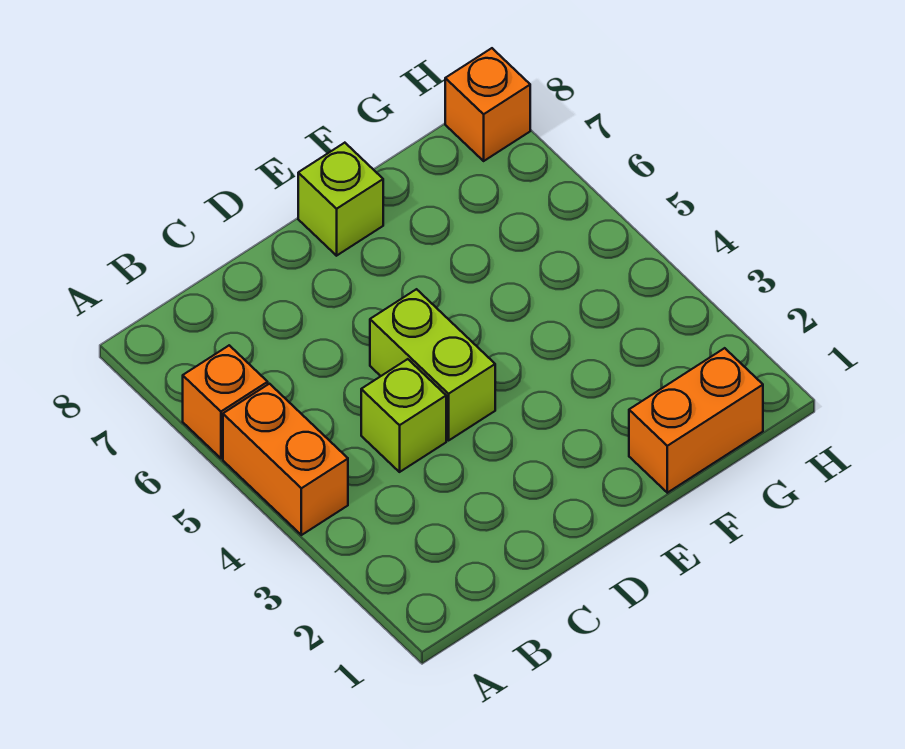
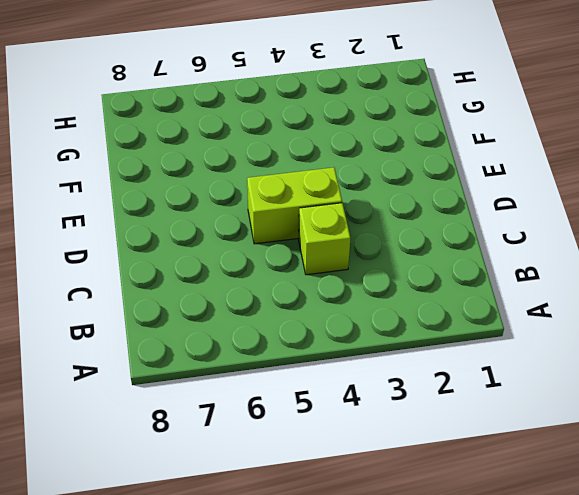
none -> orange brick A4:A5 level 1
none -> orange brick A6 level 1

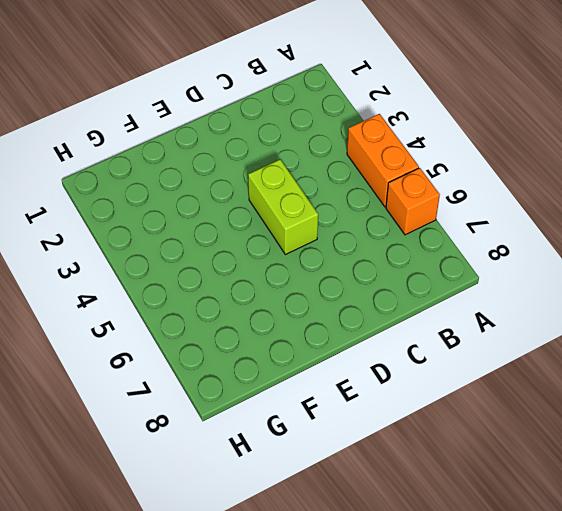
none -> lime brick C4 level 1
none -> lime brick E8 level 1

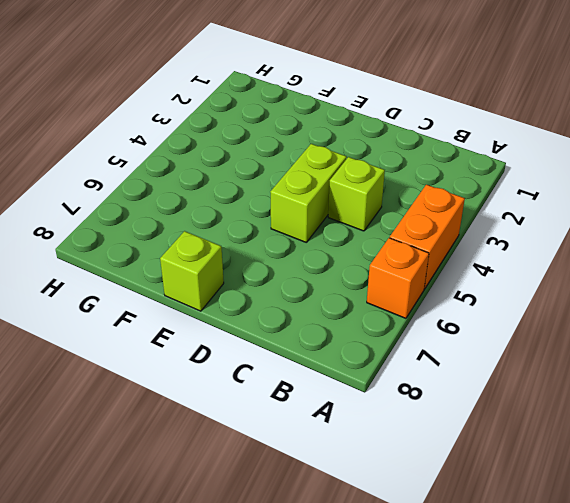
none -> orange brick F1:G1 level 1
none -> orange brick H8 level 1

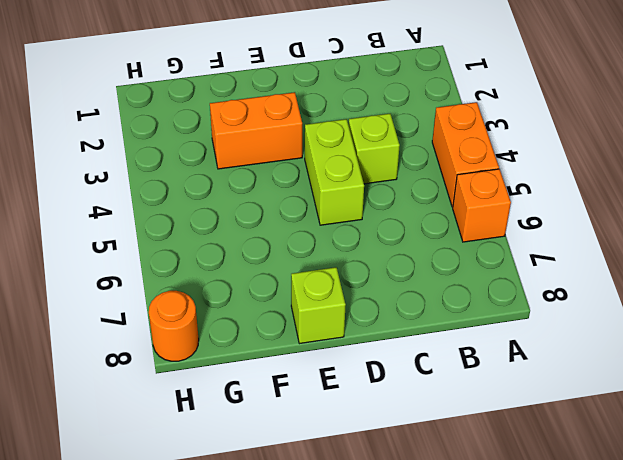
orange brick E3:F3 level 1 -> orange brick F1:G1 level 1
orange round brick H8 level 1 -> orange brick H8 level 1

